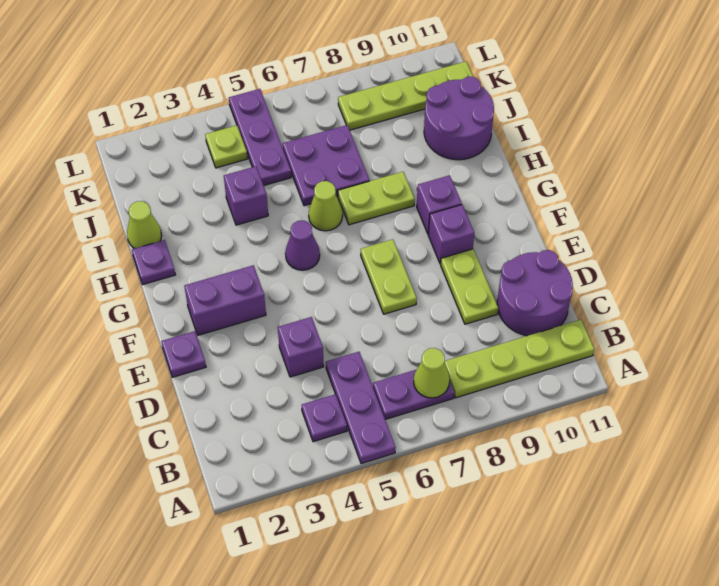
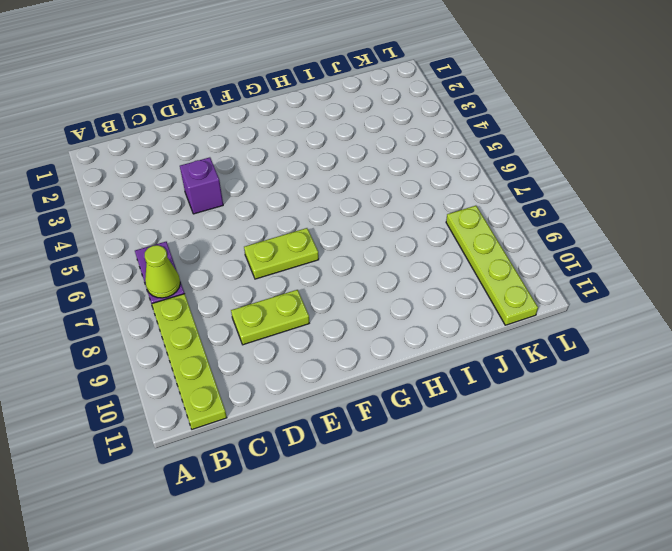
none -> purple plate A5:C5 level 1
none -> purple plate B4 level 1
none -> purple round brick C10:D11 level 1

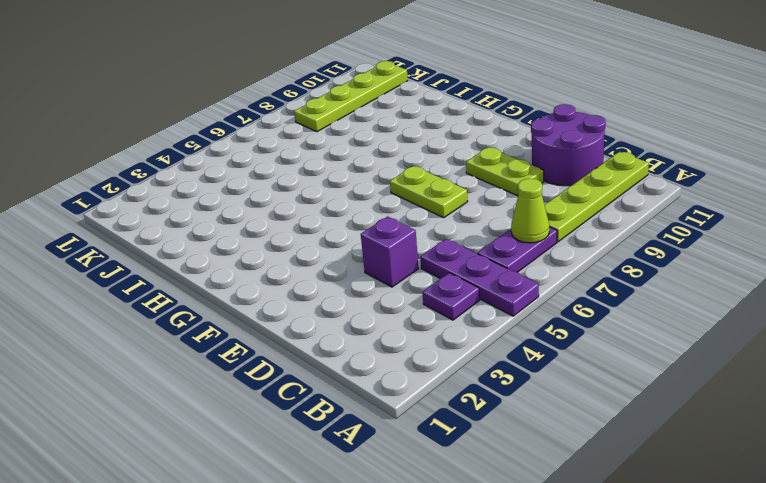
none -> purple plate E1 level 1
none -> purple brick F2:F3 level 1
none -> purple brick F9 level 1

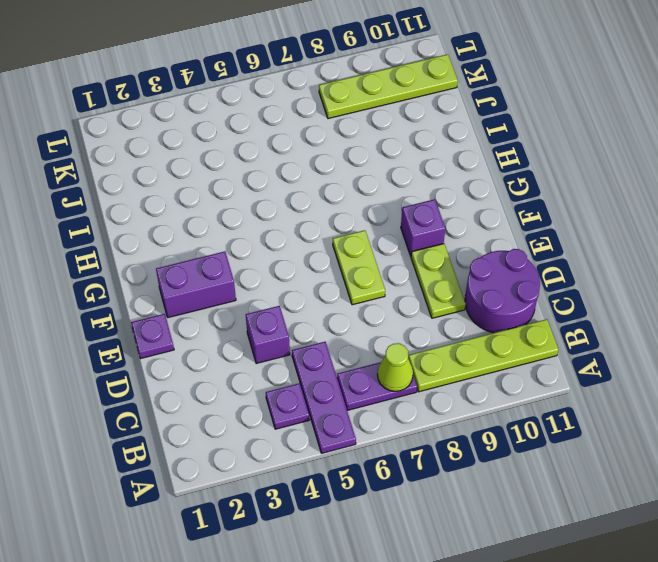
none -> purple cone G5 level 1
none -> purple brick G9 level 1
none -> purple plate H1 level 1

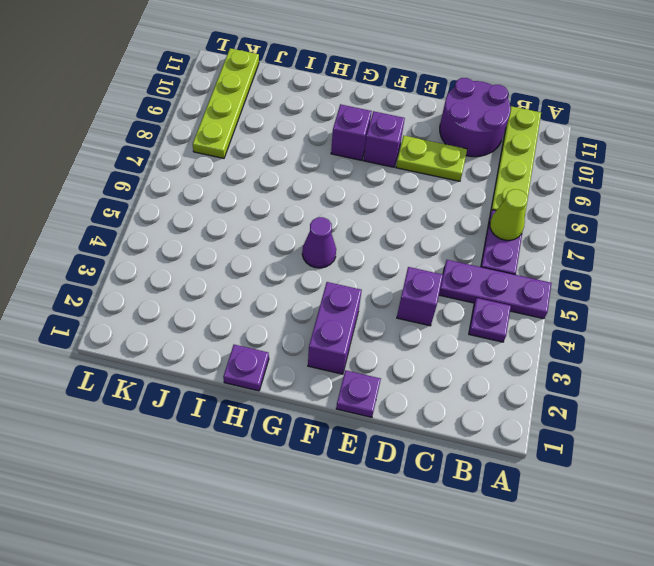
none -> lime plate E7:F7 level 1
none -> lime cone H6 level 1
none -> lime plate H7:H8 level 1

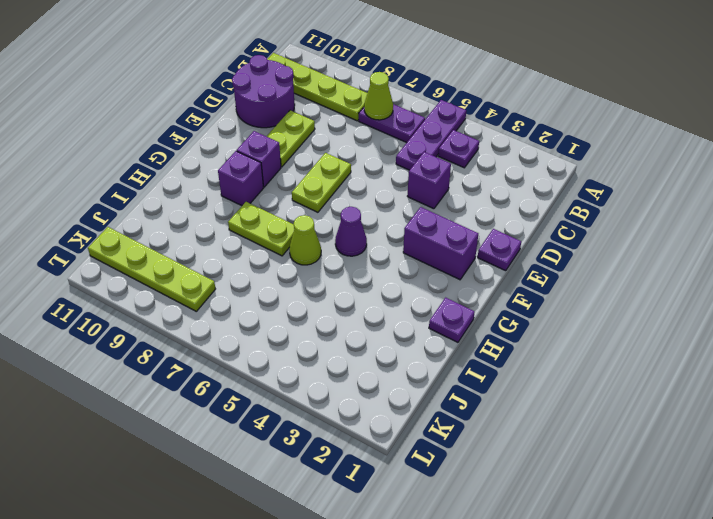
none -> lime cone I1 level 1
none -> purple brick I4 level 1
none -> purple plate I6:J7 level 1

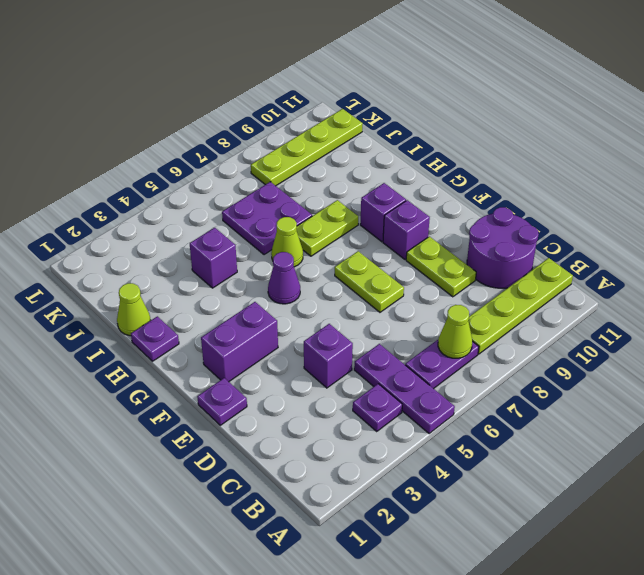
none -> purple round brick I10:J11 level 1
none -> purple plate J5:L5 level 1
none -> lime plate K4 level 1

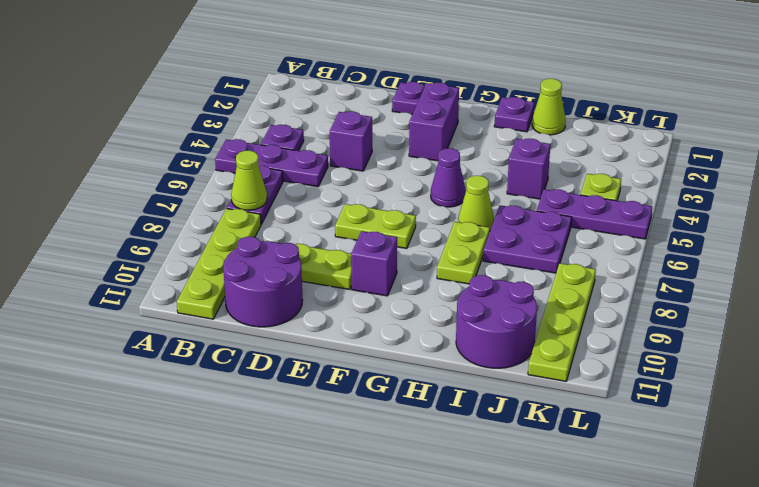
none -> purple brick G9 level 1

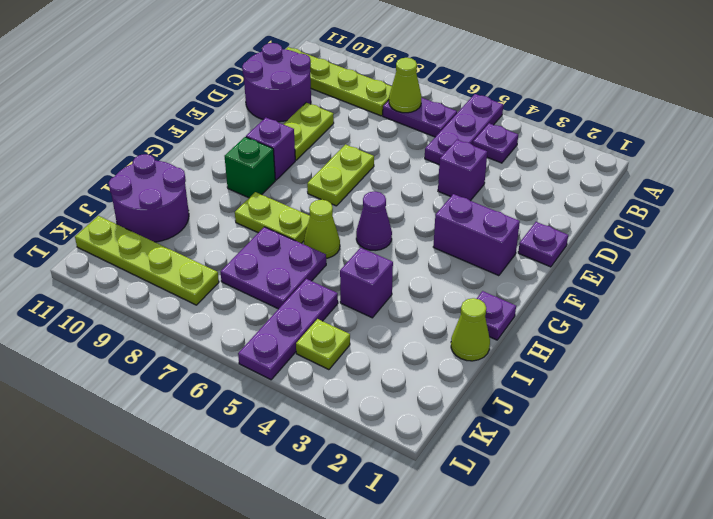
green brick G9 level 1 -> purple brick G9 level 1

